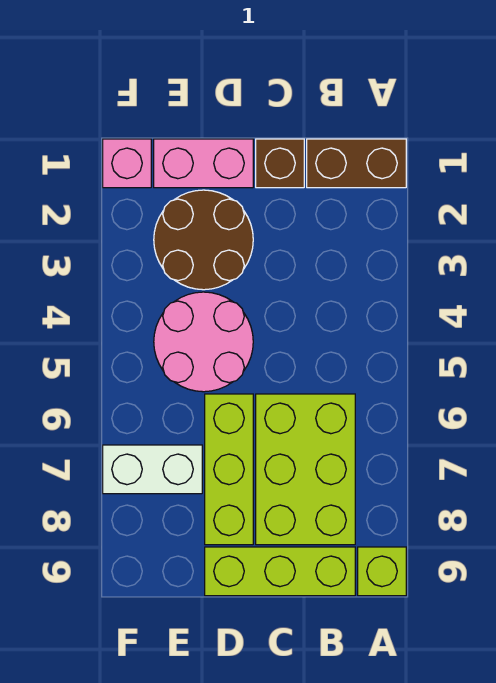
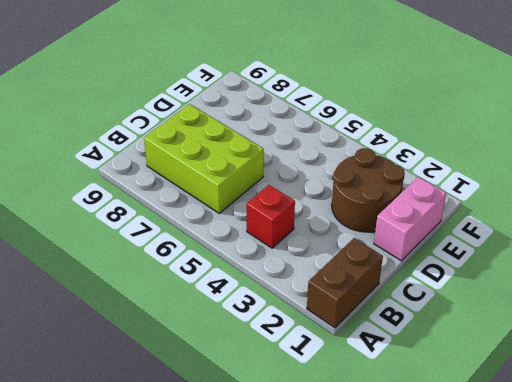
red brick B4 level 1 -> none
none -> lime brick A9 level 1
none -> lime brick B9:D9 level 1

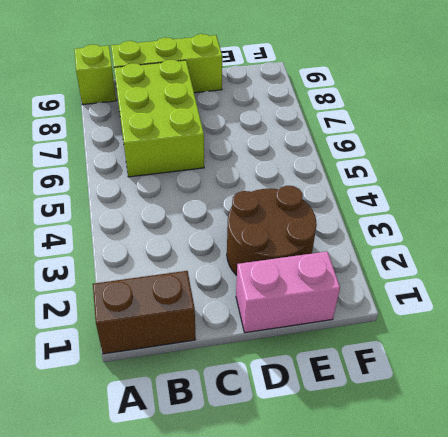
none -> brown brick C1 level 1
none -> pink round brick D4:E5 level 1

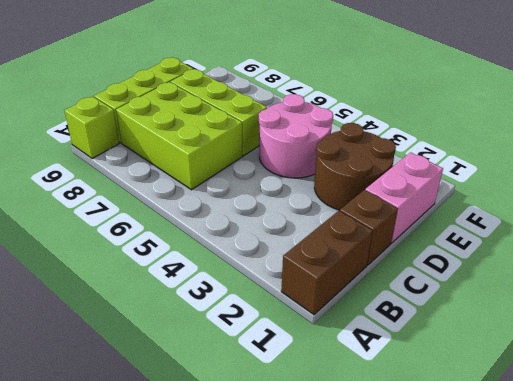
none -> white brick E7:F7 level 1
none -> pink brick F1 level 1

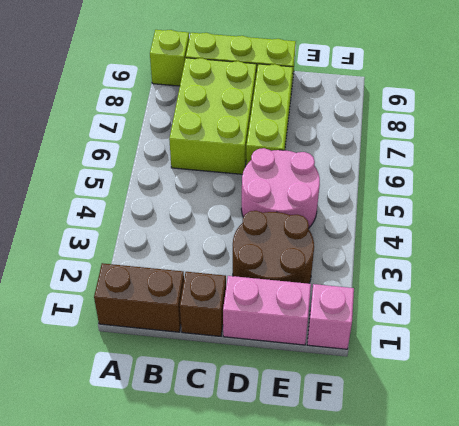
none -> white brick E7:F7 level 1

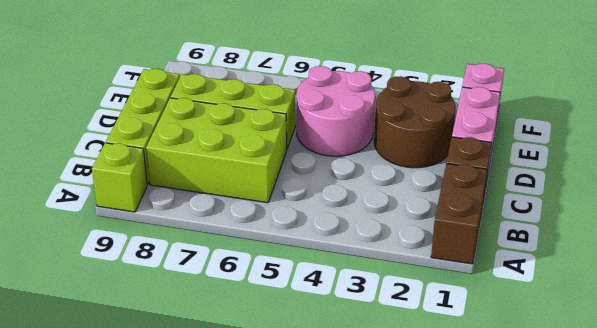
none -> white brick E7:F7 level 1

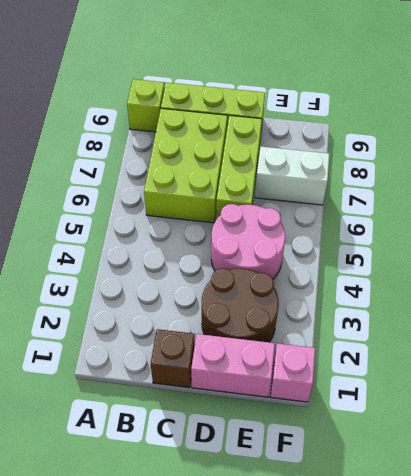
none -> brown brick A1:B1 level 1

